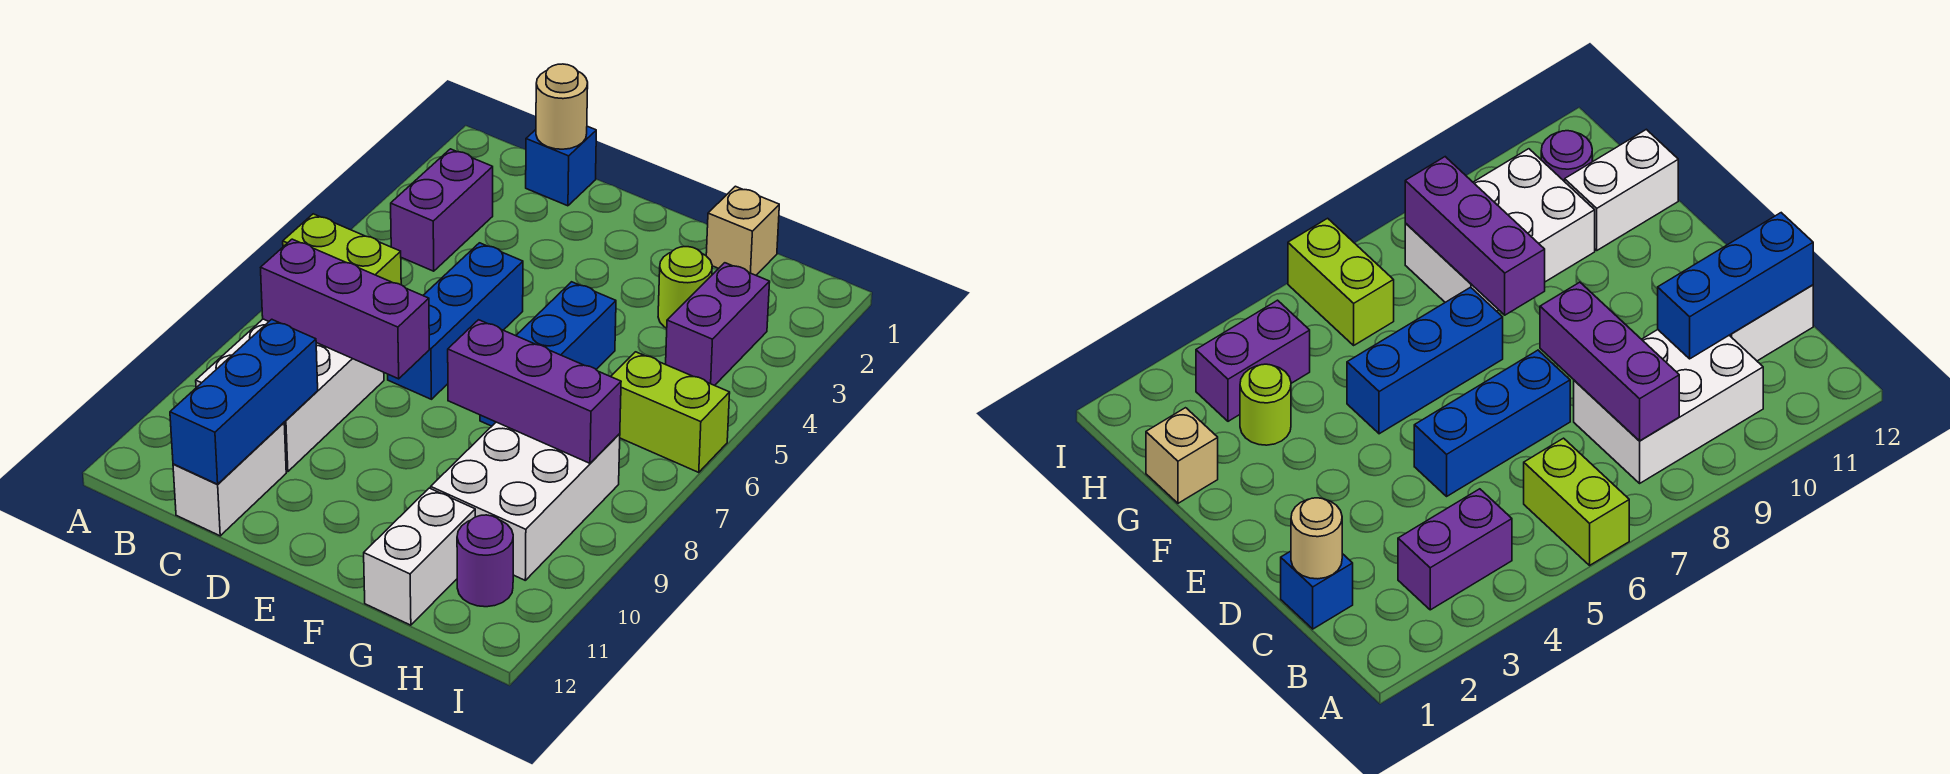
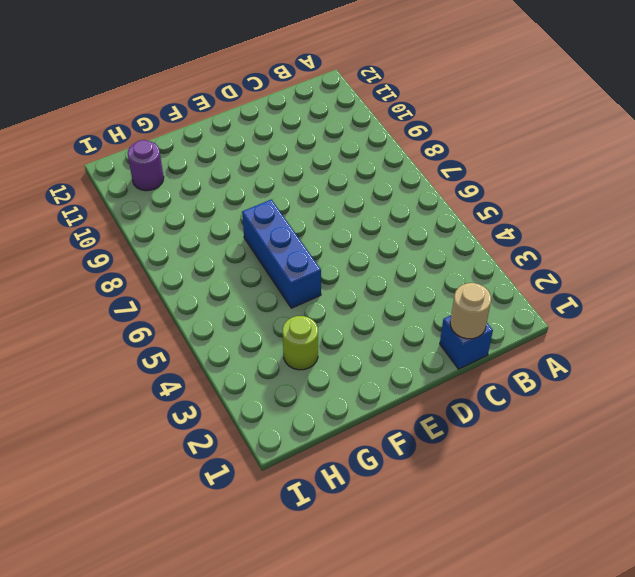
none -> lime brick A6:B6 level 1
none -> purple brick B3:B4 level 1
none -> white brick B8:C10 level 1

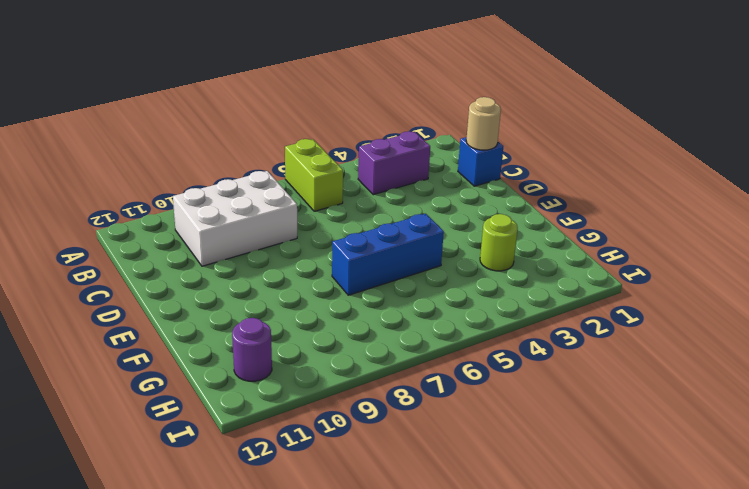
none -> white brick C11:C12 level 1
none -> blue brick D5:D7 level 1
none -> tan brick G1 level 1

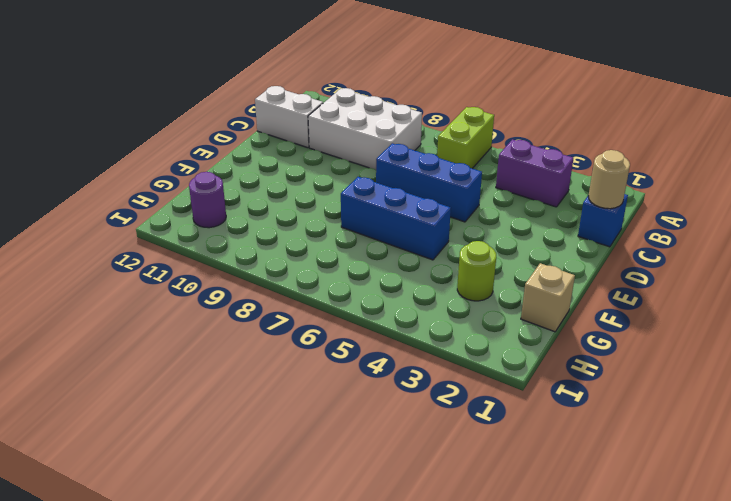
none -> white brick G8:H10 level 1
none -> white brick G11:G12 level 1
none -> purple brick H3:H4 level 1

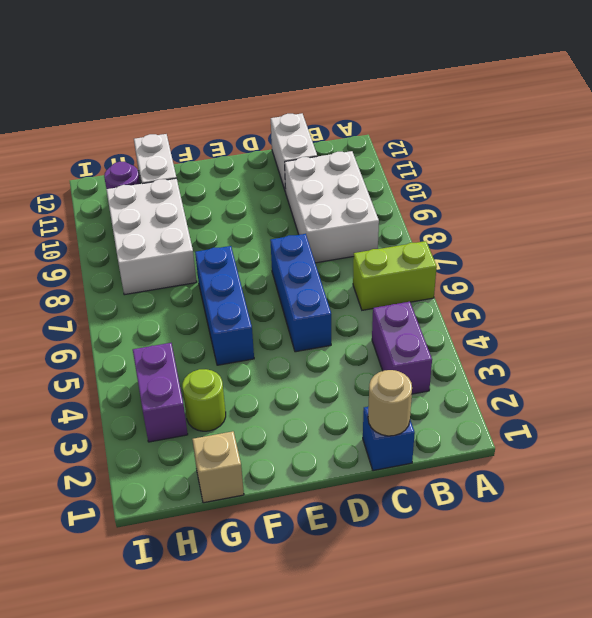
none -> lime brick H6:I6 level 1
none -> purple brick B8:D8 level 2
none -> blue brick C10:C12 level 2

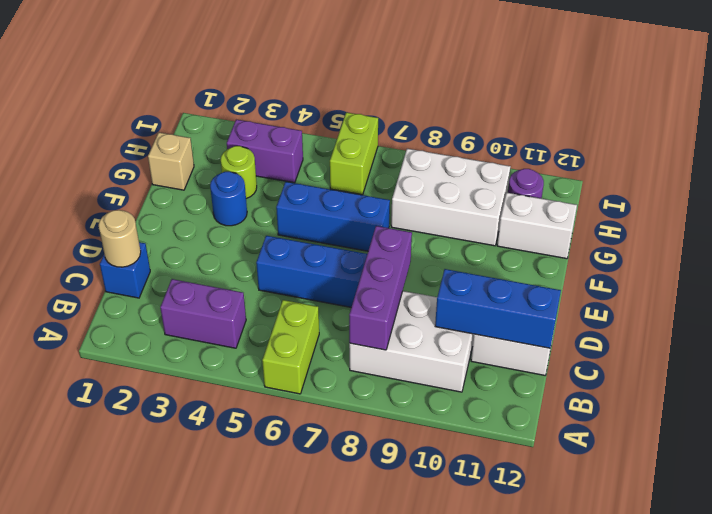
blue round brick F3 level 1 -> none
none -> purple brick F8:H8 level 2

